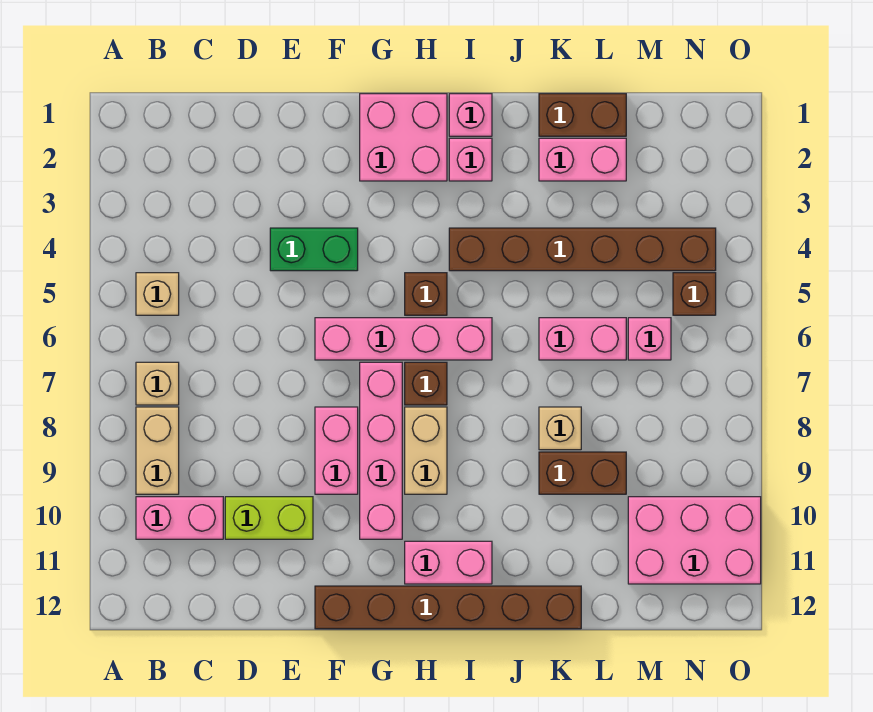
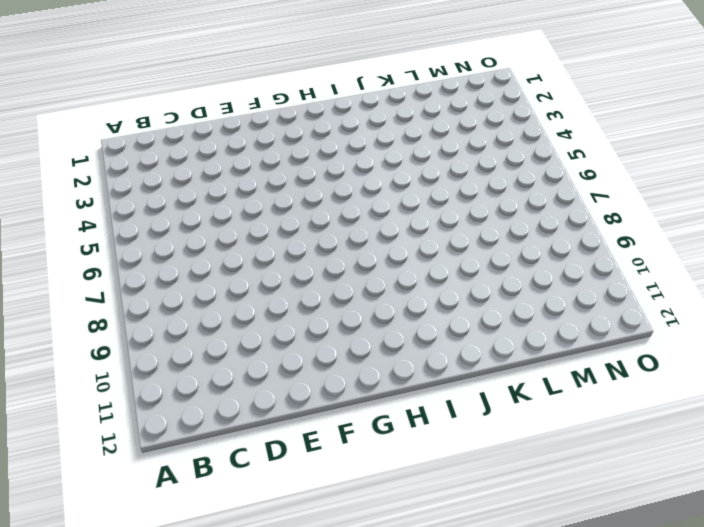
none -> tan brick B5 level 1
none -> tan brick B7 level 1
none -> tan brick B8:B9 level 1

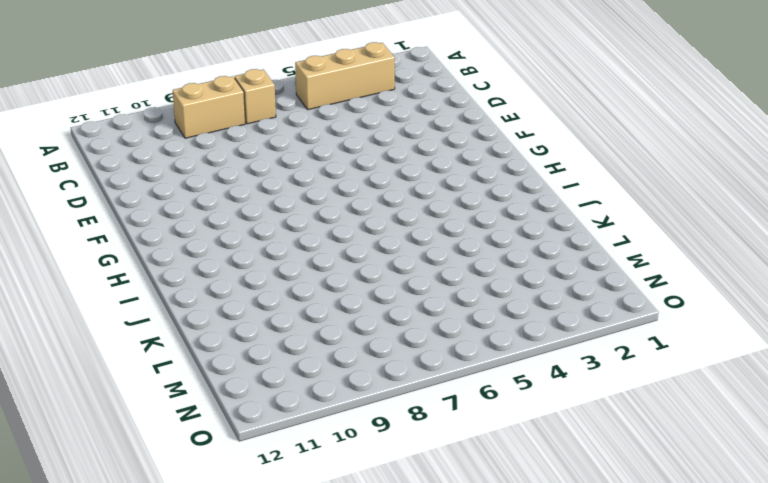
tan brick B3:B5 level 1 -> tan brick B5 level 1
none -> pink brick B10:C10 level 1
none -> lime brick D10:E10 level 1
none -> green brick E4:F4 level 1

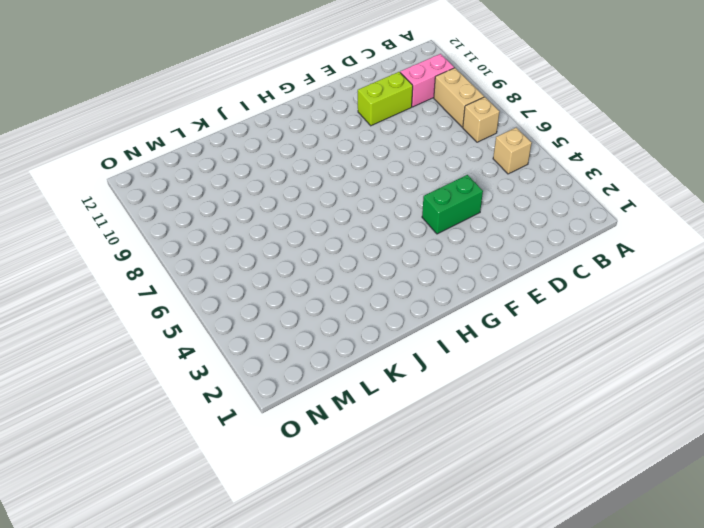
none -> pink brick F6:I6 level 1
none -> pink brick F8:F9 level 1
none -> brown brick F12:K12 level 1

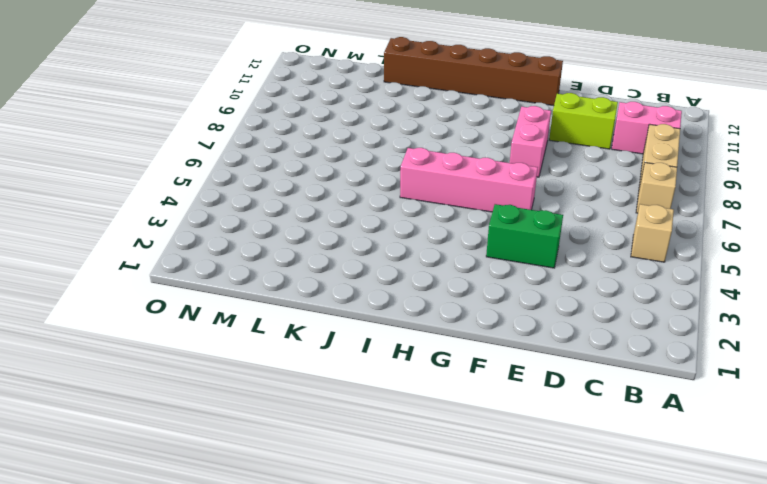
none -> pink brick G1:H2 level 1
none -> pink brick G7:G10 level 1
none -> brown brick H5 level 1

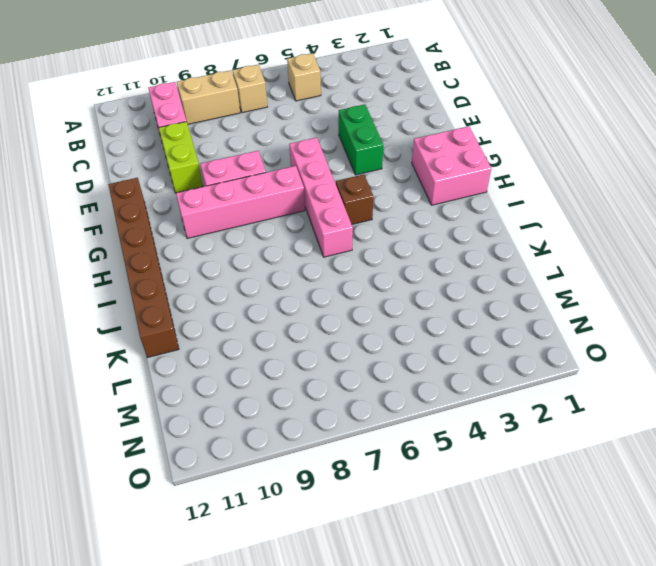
none -> brown brick H7 level 1
none -> tan brick H8:H9 level 1
none -> pink brick H11:I11 level 1

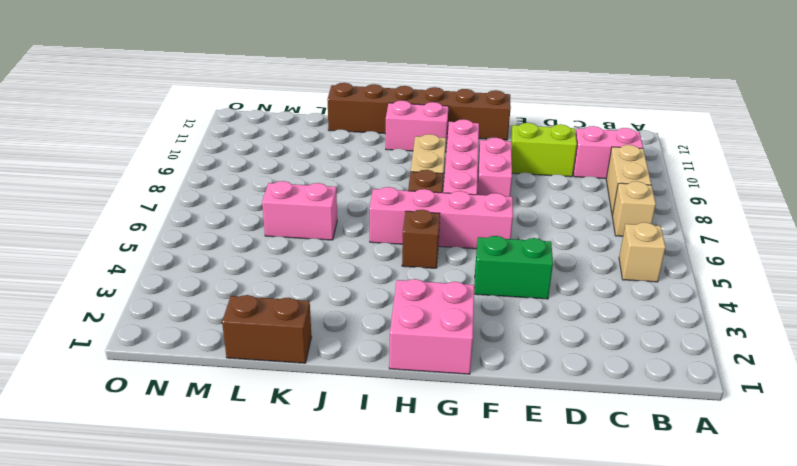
none -> pink brick I1 level 1
none -> pink brick I2 level 1
none -> brown brick I4:N4 level 1

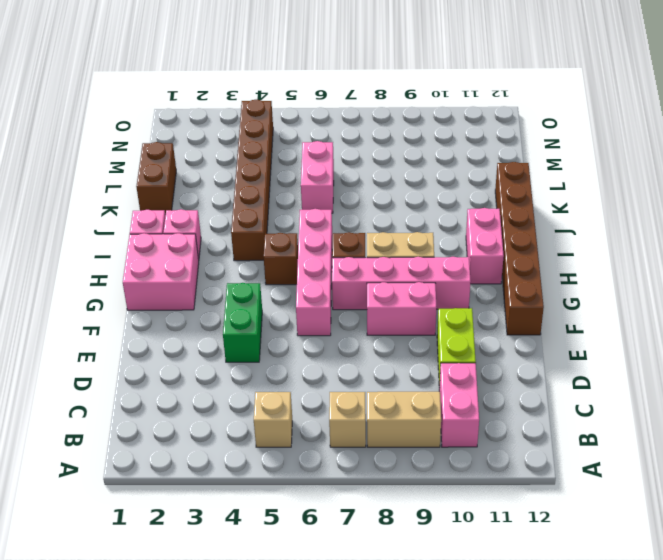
none -> pink brick K2:L2 level 1
none -> tan brick K8 level 1
none -> brown brick K9:L9 level 1

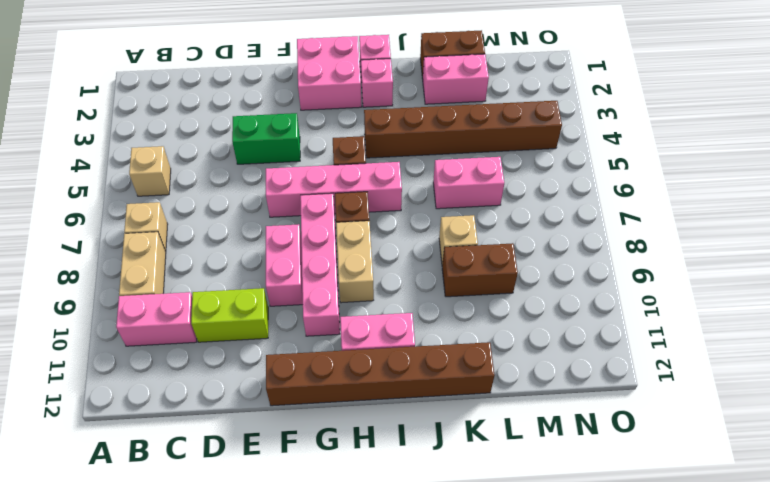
none -> pink brick M6 level 1
none -> pink brick M10:O11 level 1
none -> brown brick N5 level 1

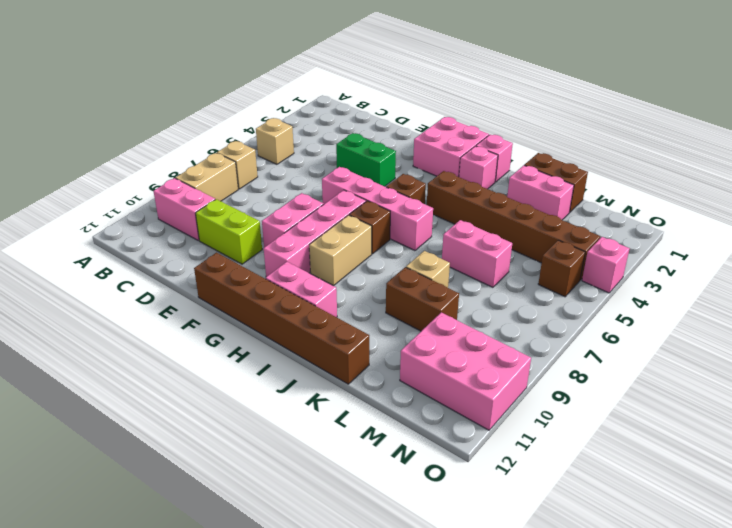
pink brick O4 level 1 -> pink brick M6 level 1

